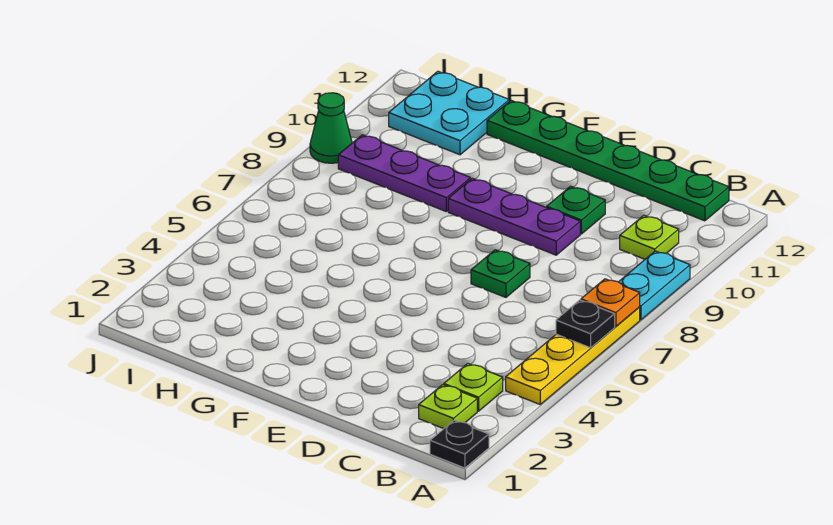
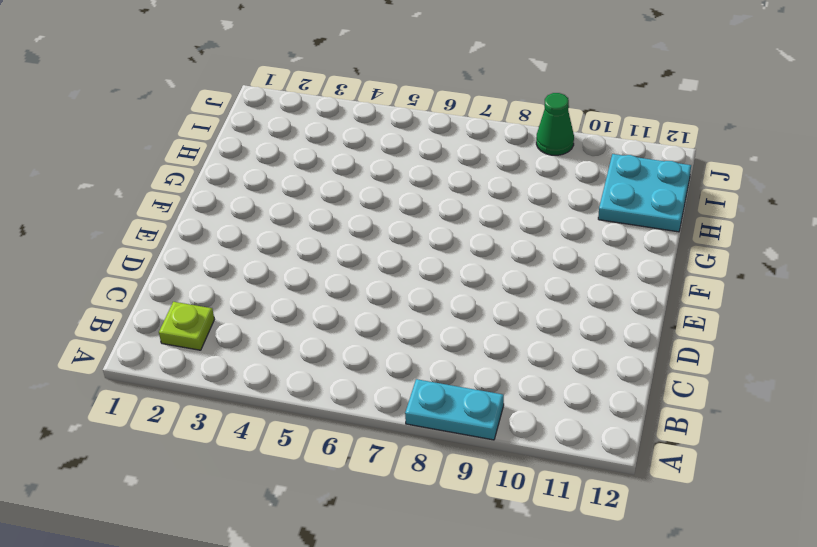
none -> black plate A1 level 1
none -> yellow plate A4:A7 level 1
none -> lime plate B3 level 1

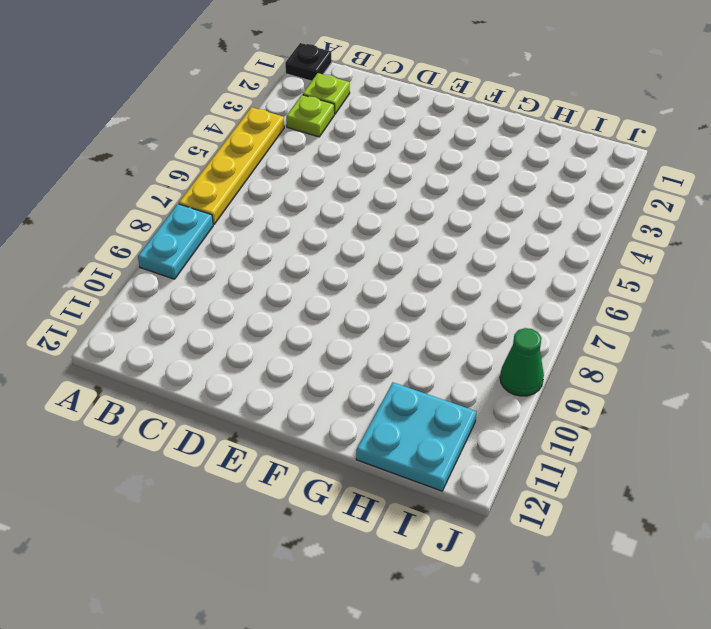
none -> lime plate B10 level 1
none -> green plate B12:G12 level 1
none -> green plate D7 level 1

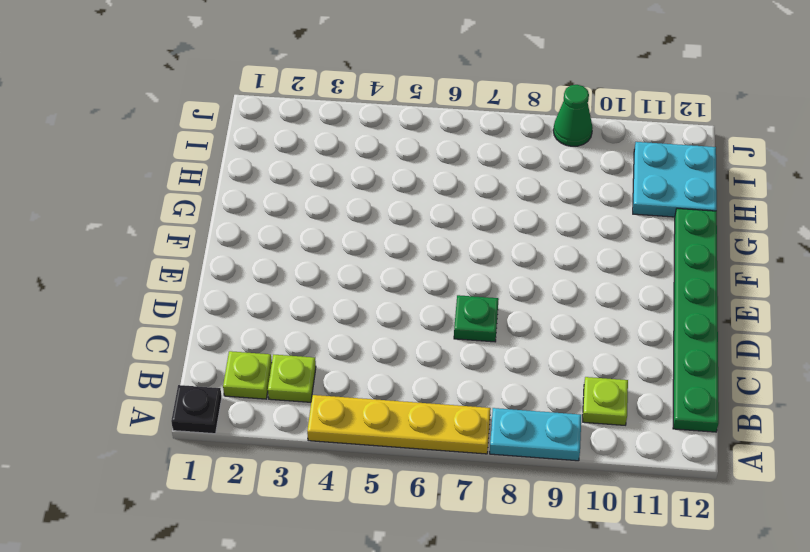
none -> purple plate D9:F9 level 1
none -> green plate D10 level 1
none -> purple plate G9:I9 level 1

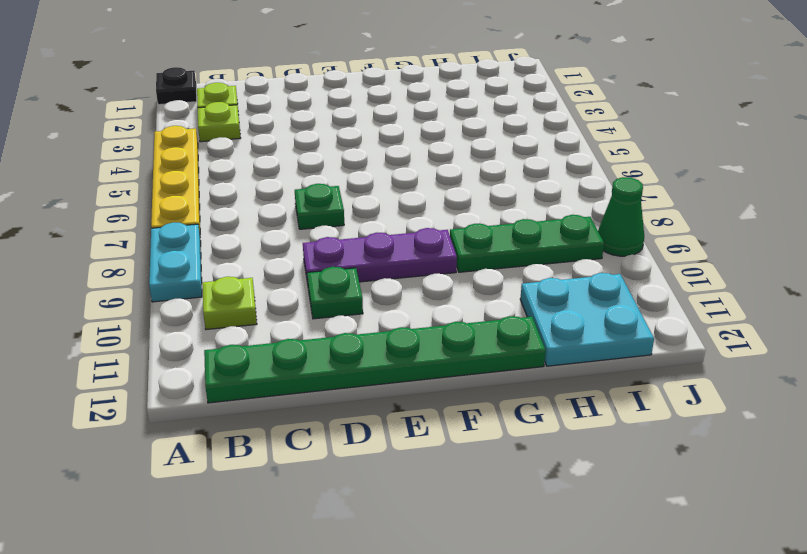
green plate G9:I9 level 1 -> purple plate G9:I9 level 1
none -> black plate A6 level 2
none -> orange plate A7 level 2

